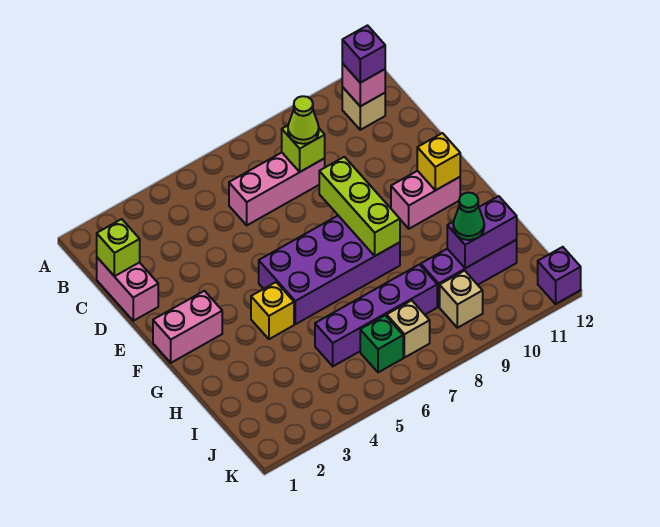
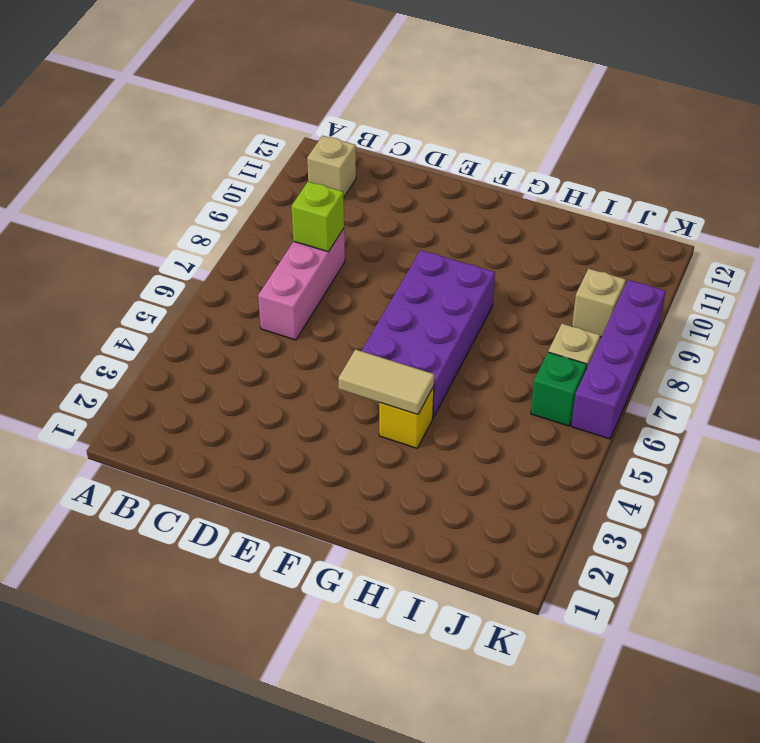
tan tile F4:G4 level 2 -> none
purple brick K6:K9 level 1 -> purple brick I5:I8 level 1
none -> pink brick C1:D1 level 1
none -> pink brick F1:F2 level 1
none -> pink brick F10:F11 level 1

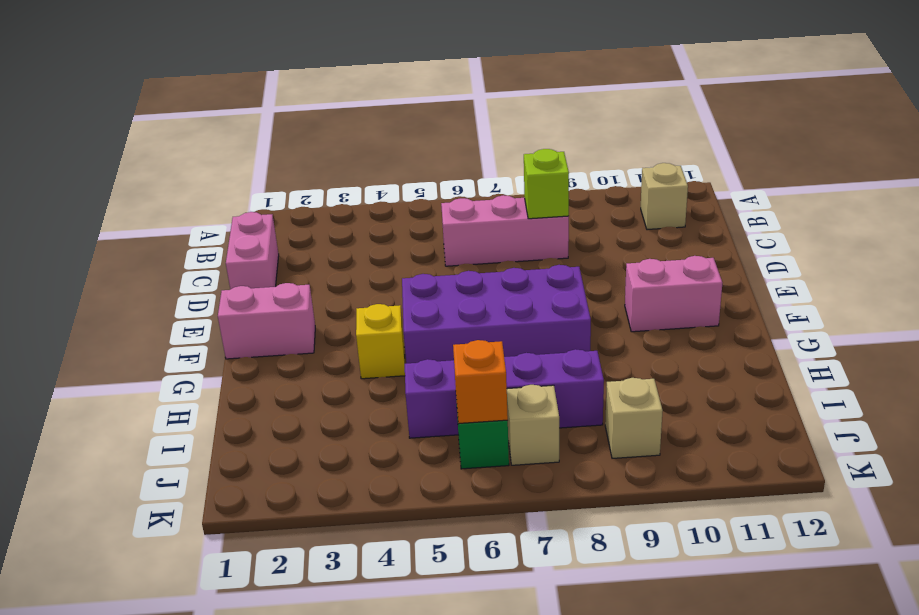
orange brick J6 level 2 -> none
none -> purple brick I9:I11 level 1
none -> purple brick K12 level 1
none -> pink brick B11 level 2

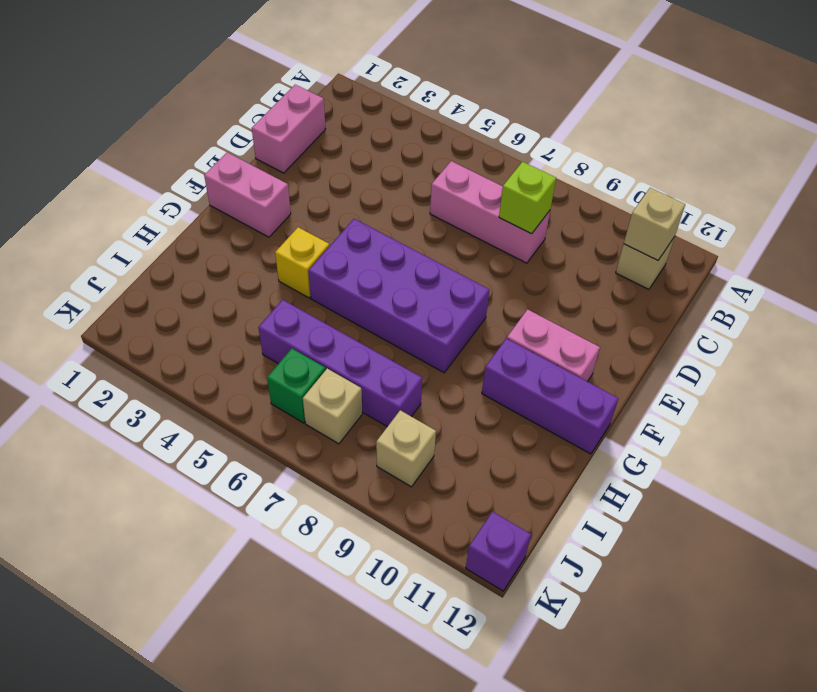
tan brick B11 level 2 -> pink brick B11 level 2
purple brick G10:G12 level 1 -> purple brick I9:I11 level 1
none -> lime brick C1 level 2
none -> lime brick E8:G8 level 2
none -> yellow brick F11 level 2

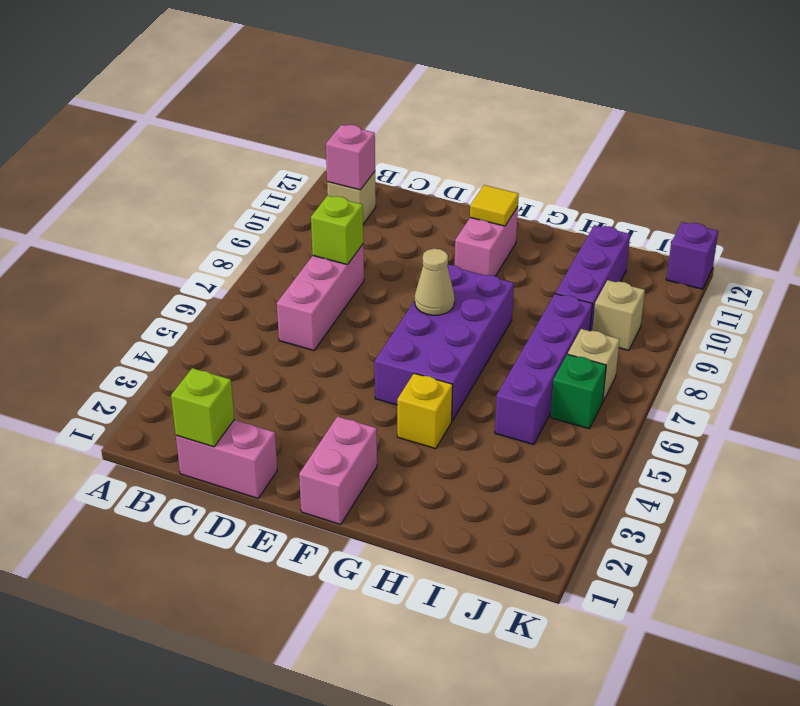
tan cone F7 level 2 -> none
yellow tile F11 level 2 -> yellow brick F11 level 2
none -> lime brick E8:G8 level 2
none -> purple brick I10:I11 level 2
none -> purple brick B11 level 3

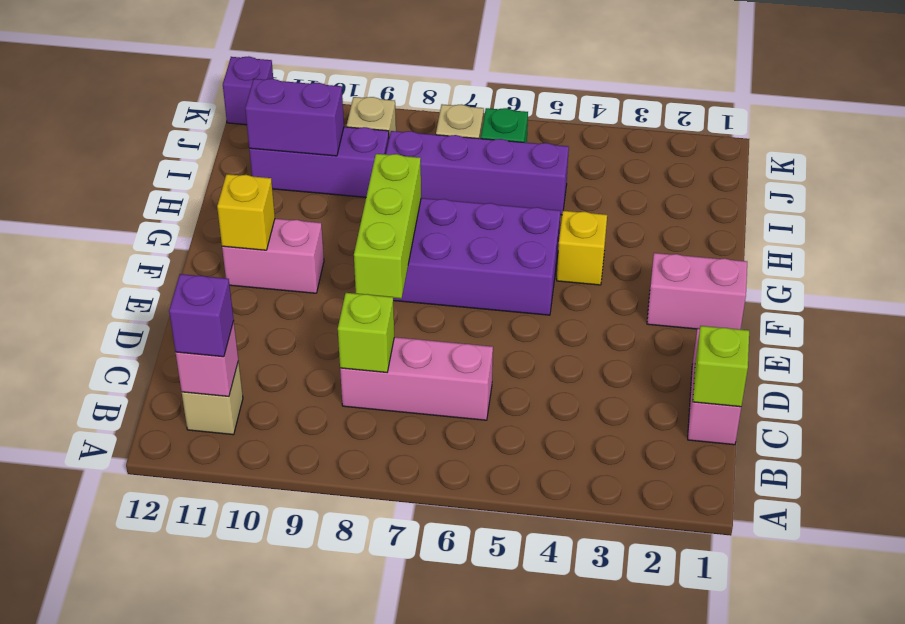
none -> lime cone C8 level 3
none -> green cone I10 level 3

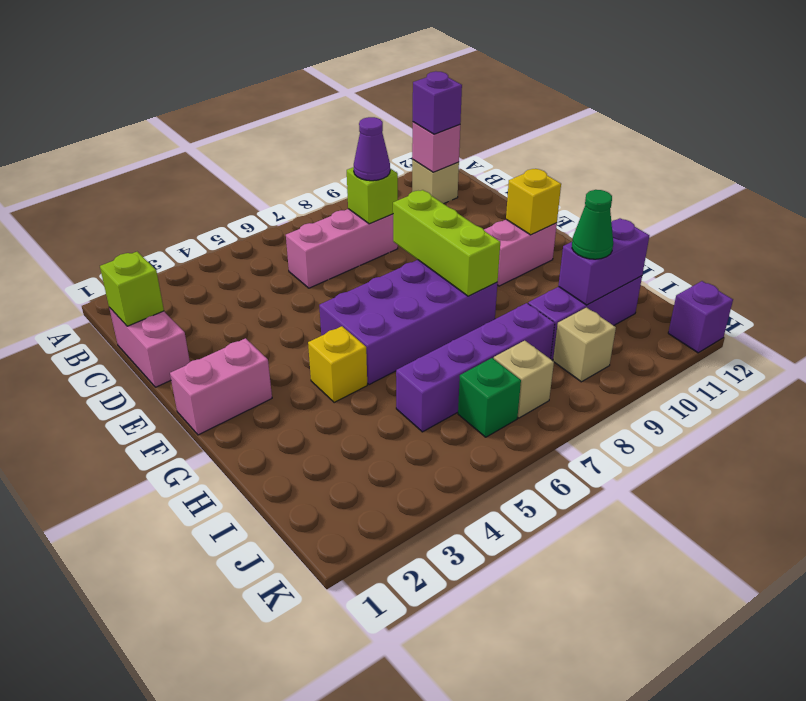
purple cone C8 level 3 -> lime cone C8 level 3

